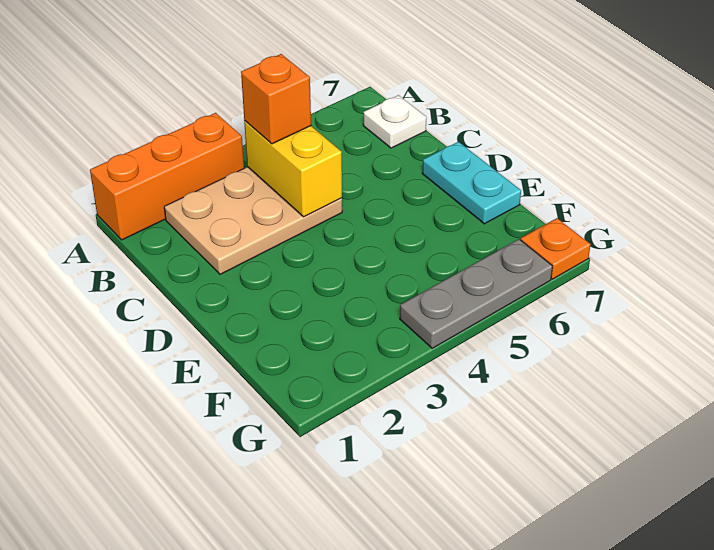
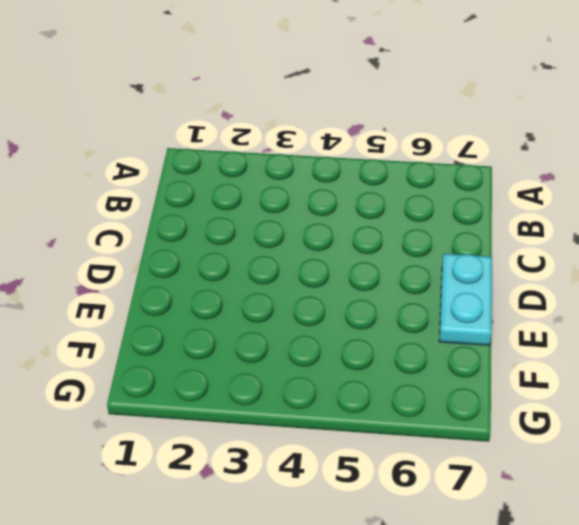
none -> orange brick A1:A3 level 1
none -> tan plate B2:C4 level 1

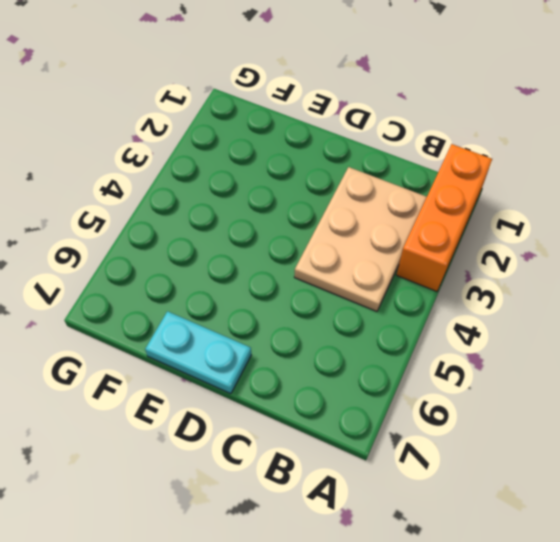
none -> white plate B7 level 1
none -> grey plate G4:G6 level 1

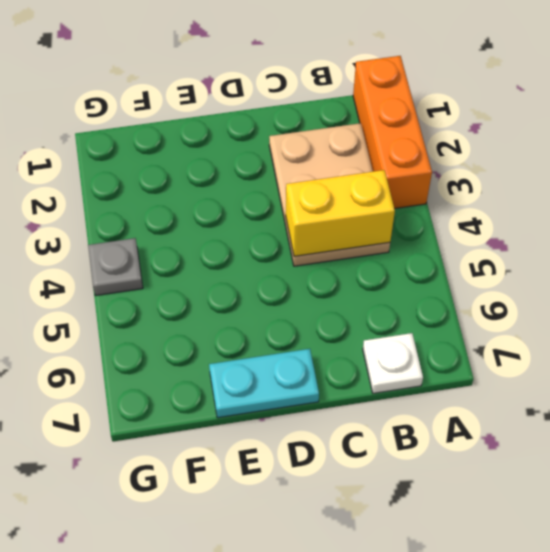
grey plate G4 level 1 -> grey plate G4:G6 level 1
none -> orange plate G7 level 1
none -> orange brick B4 level 3

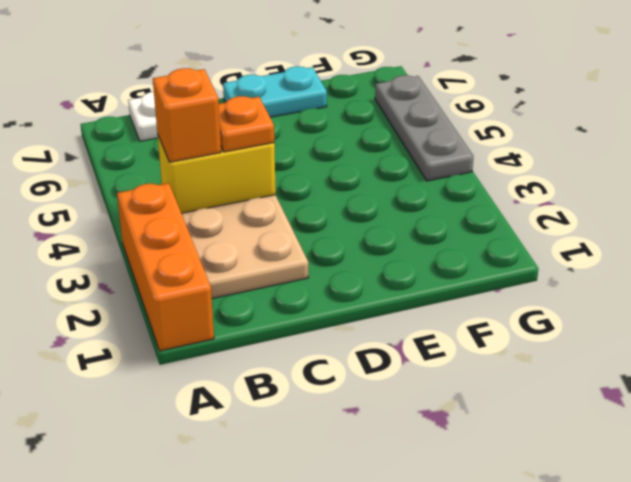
orange plate C4 level 3 -> orange plate G7 level 1

